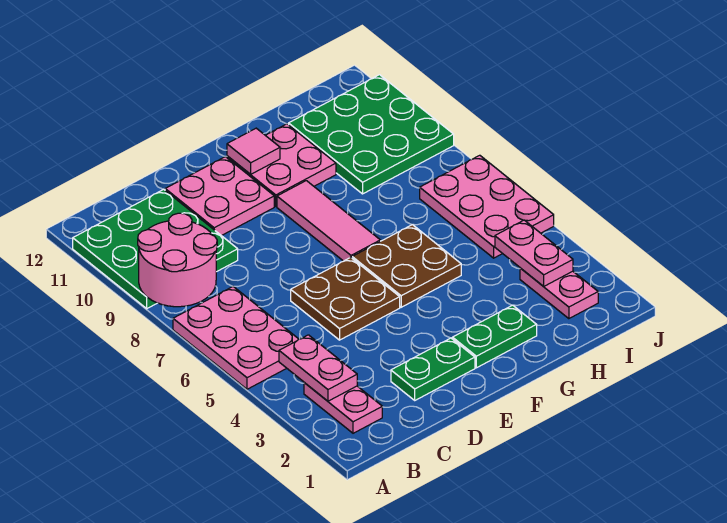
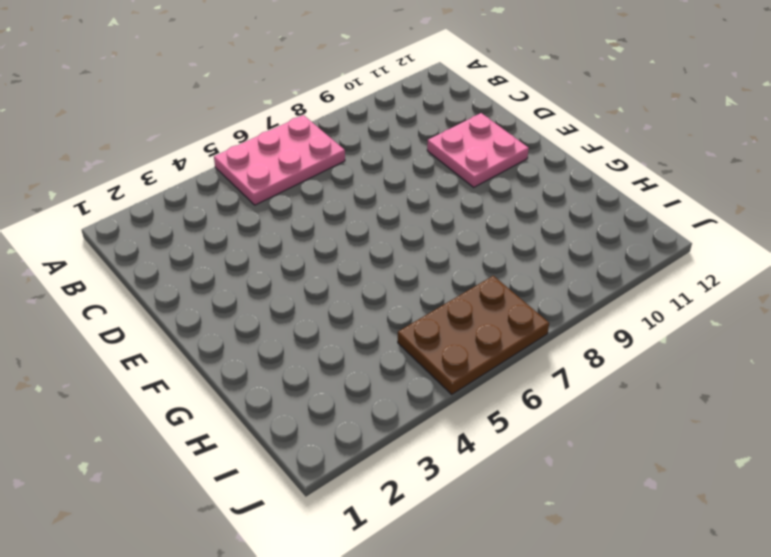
brown plate I5:J7 level 1 -> pink plate I5:J7 level 1
none -> green plate A9:C11 level 1
none -> pink plate B2:B3 level 1
none -> green plate D2:E2 level 1

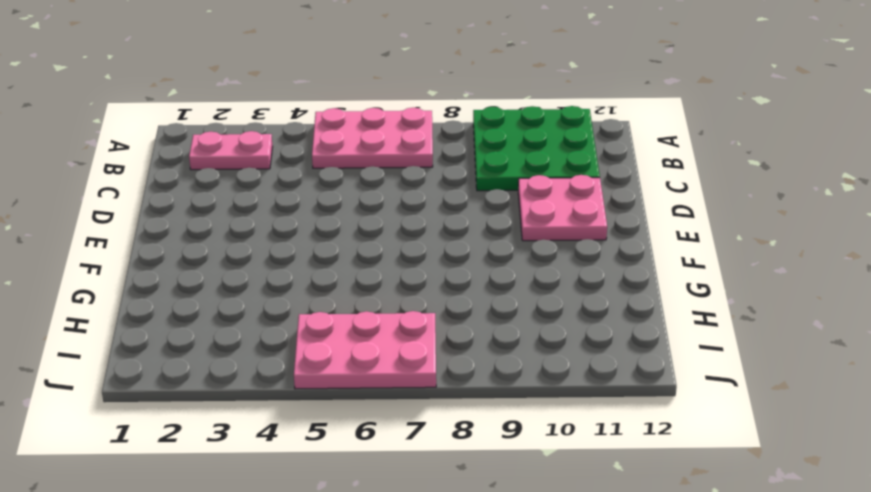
none -> green plate D2:E2 level 1
none -> brown plate D5:E6 level 1
none -> green plate F2:G2 level 1

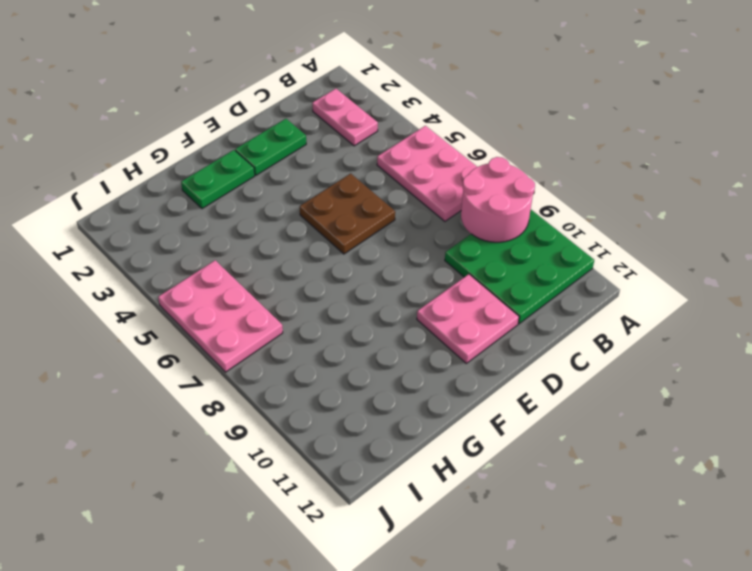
none -> brown plate F5:G6 level 1
none -> pink tile F7:F9 level 1
none -> pink plate F10:G11 level 1

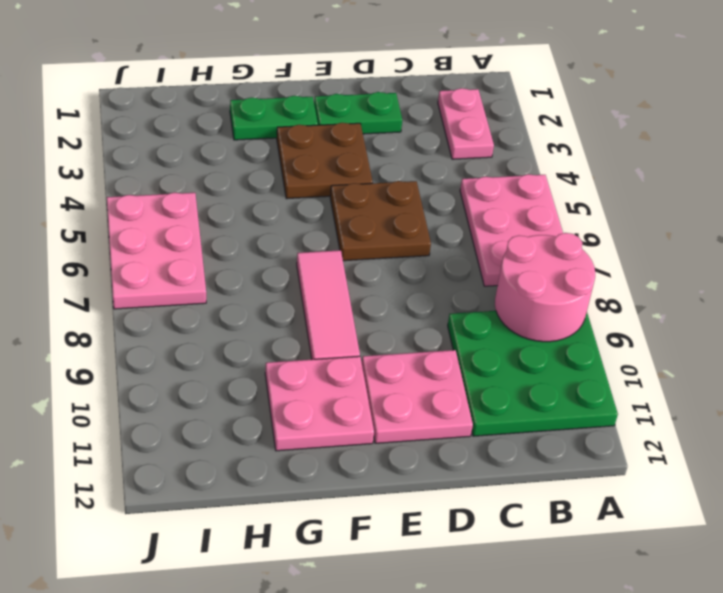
brown plate E3:F4 level 1 -> brown plate F5:G6 level 1
none -> green plate H9:J11 level 1
none -> pink plate I2:I3 level 1
none -> pink plate B3:B4 level 2

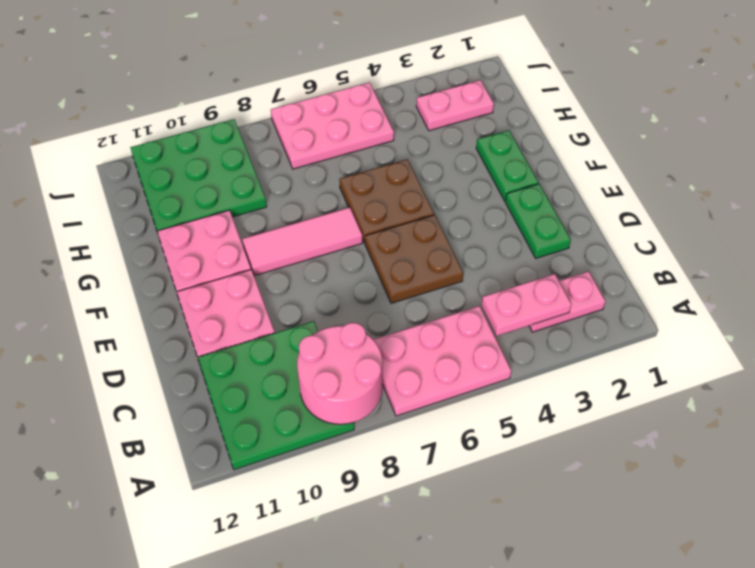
none -> pink tile F11 level 2
none -> pink plate I3:I4 level 2

